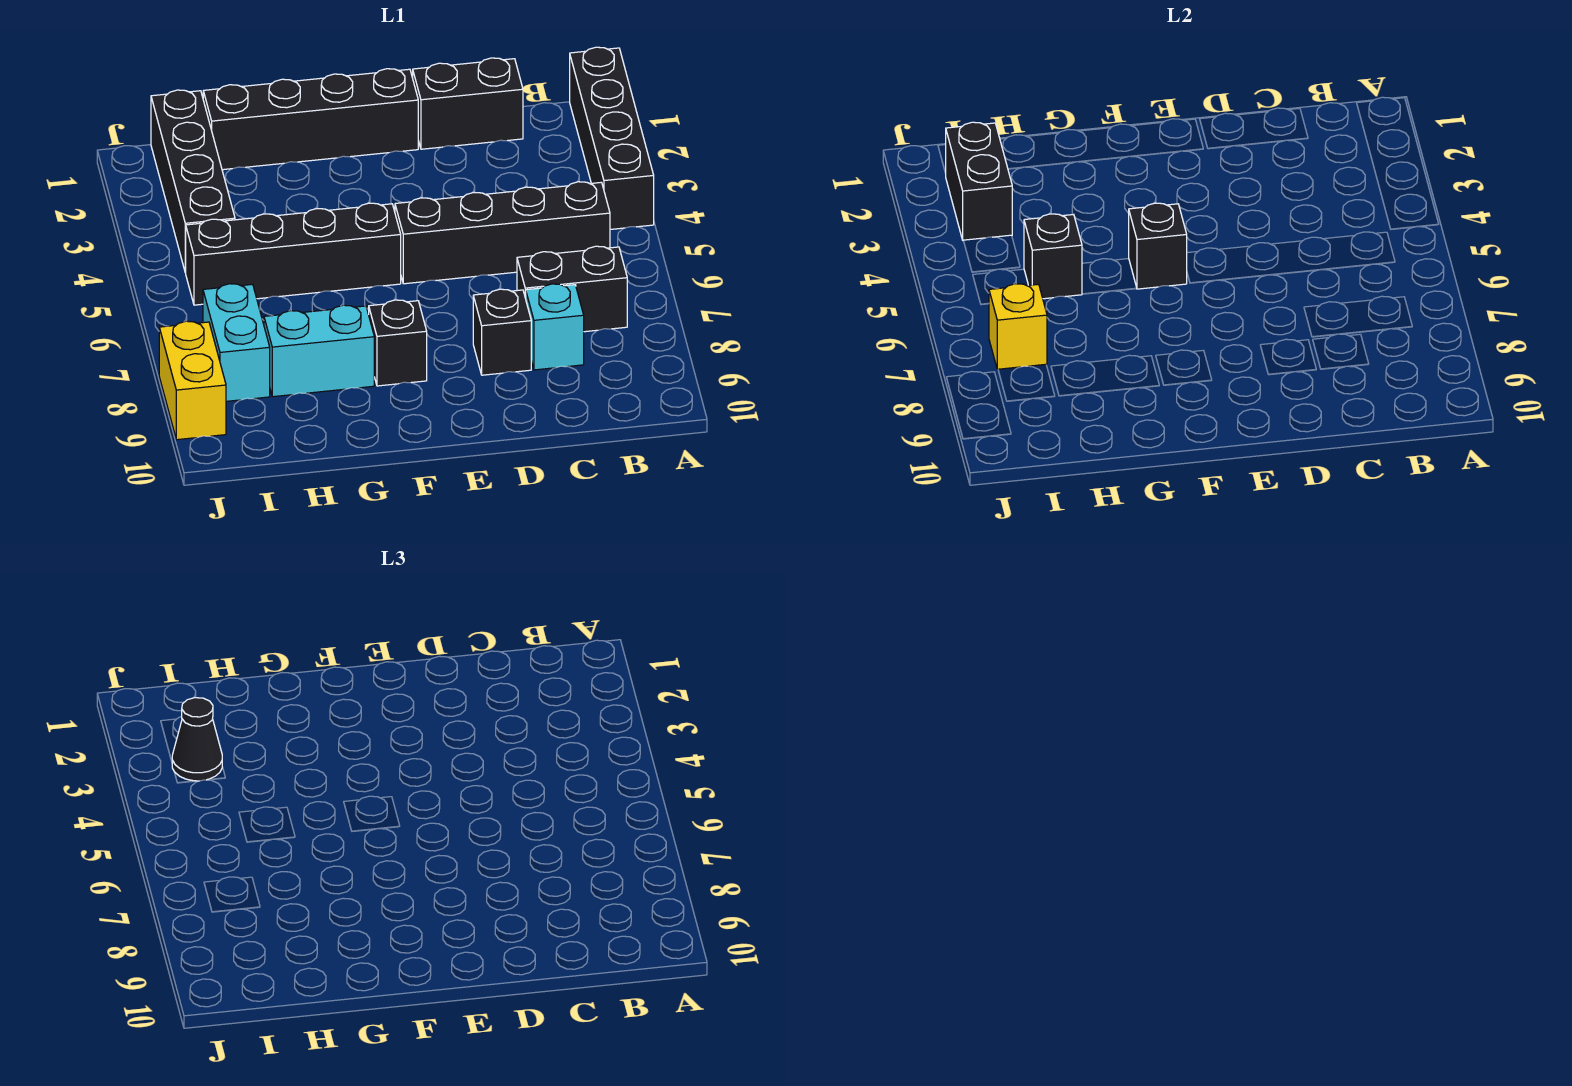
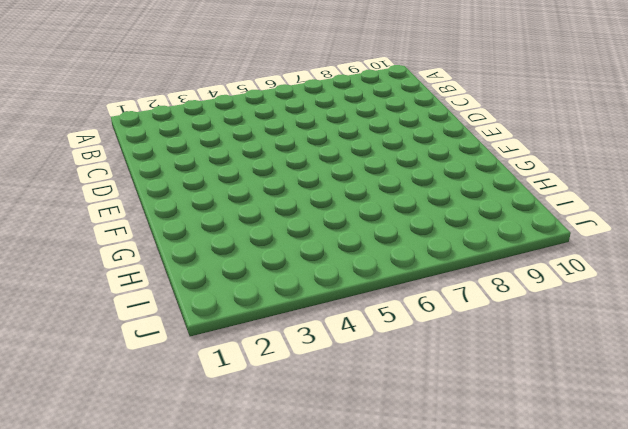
none -> black brick A1:A4 level 1
none -> black brick B5:E5 level 1
none -> black brick B7:C7 level 1

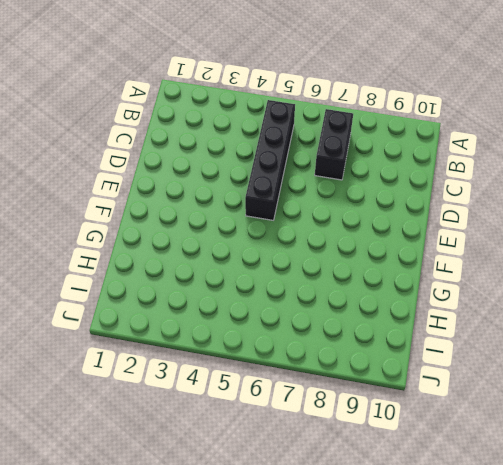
none -> black brick A1:A4 level 1
none -> black brick C1:D1 level 1
none -> cyan brick C8 level 1

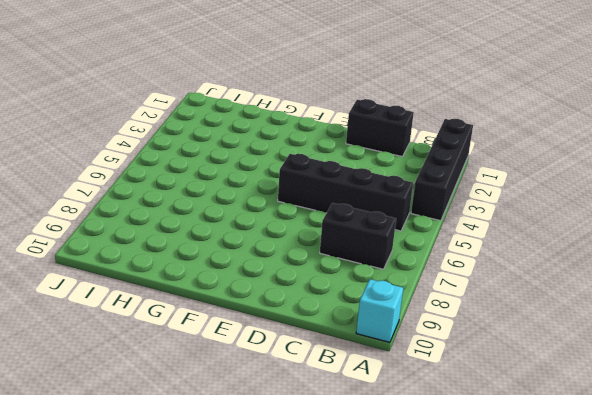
cyan brick A10 level 1 -> cyan brick C8 level 1
none -> black brick D8 level 1
none -> black brick E1:H1 level 1
none -> black brick F5:I5 level 1

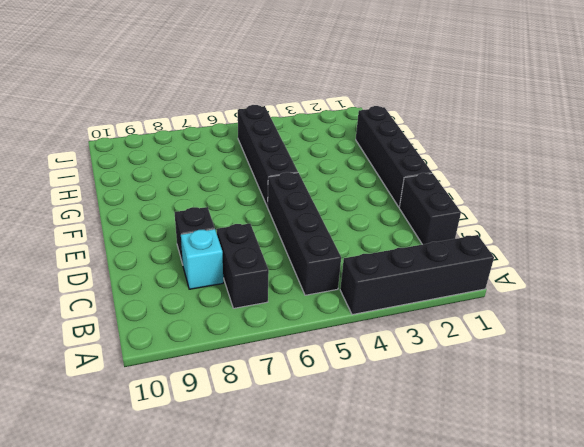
none -> black brick F8 level 1
none -> cyan brick G8:H8 level 1
none -> black brick I1:I4 level 1

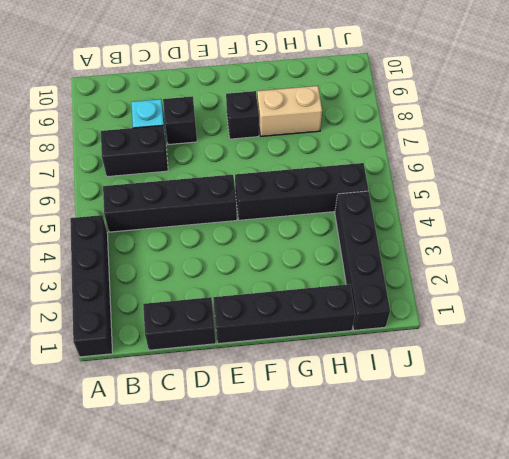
tan brick G8:H8 level 1 -> cyan brick G8:H8 level 1
none -> cyan brick I7:I8 level 1
none -> yellow brick J8:J9 level 1
none -> black brick F5 level 2

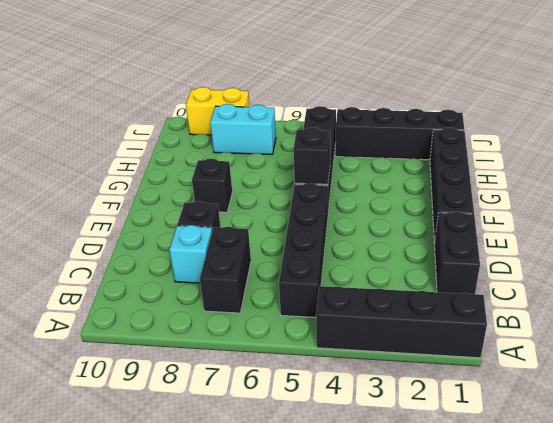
none -> cyan brick G8:H8 level 1
none -> black brick H5 level 2
none -> black brick I2:I3 level 2

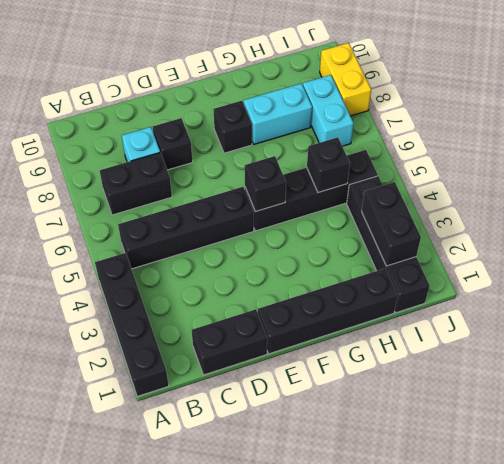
none -> yellow brick I7 level 2
none -> black cone I3 level 3

